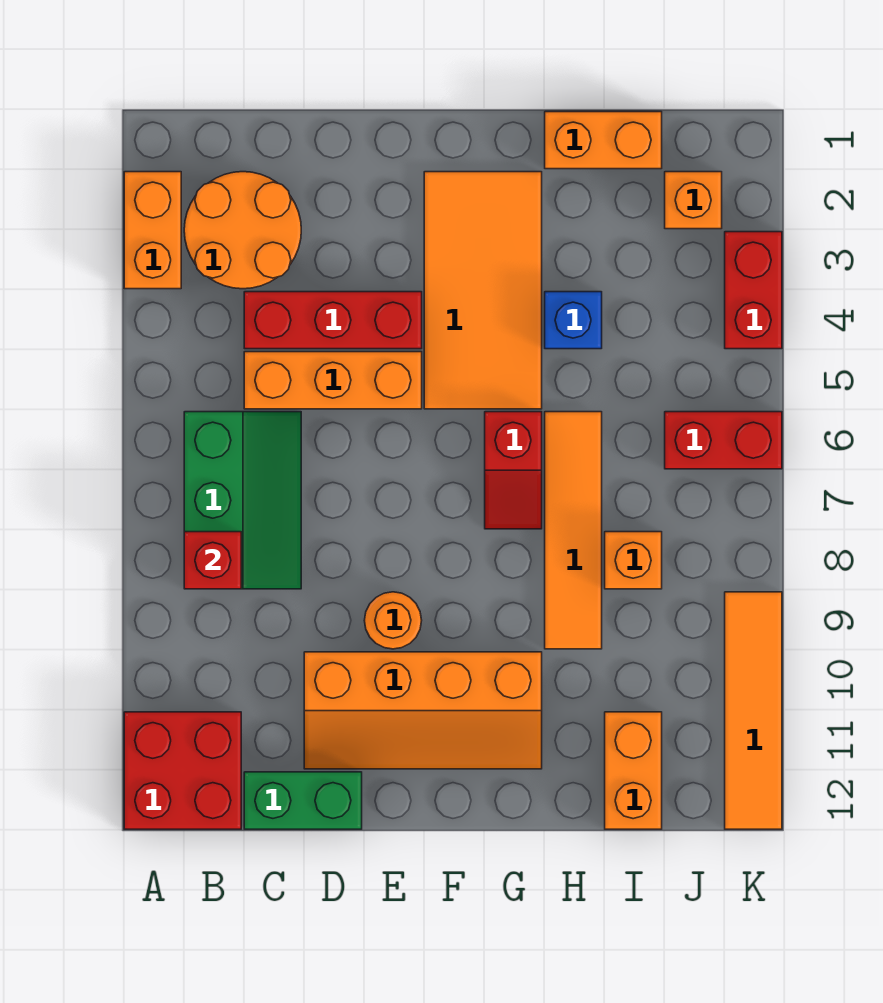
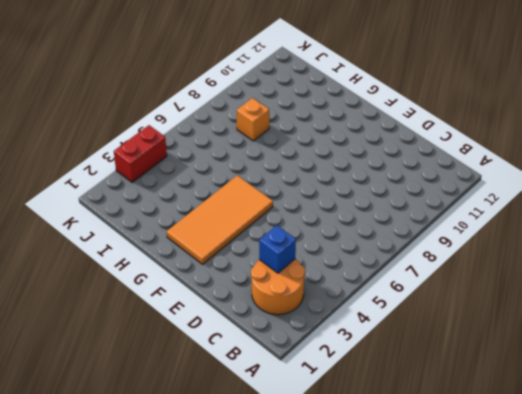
blue brick C3 level 2 -> blue brick H4 level 1
none -> orange brick A2:A3 level 1
none -> red brick A11:B12 level 1
none -> green slope B6:C8 level 1 top B

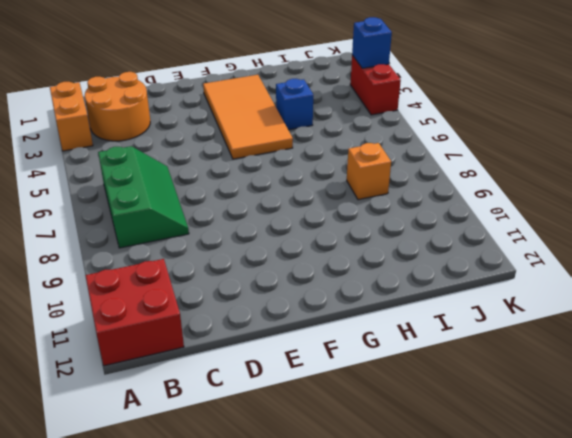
blue brick K3 level 2 -> none
none -> red brick C4:E4 level 1
none -> orange brick C5:E5 level 1
none -> green brick C12:D12 level 1

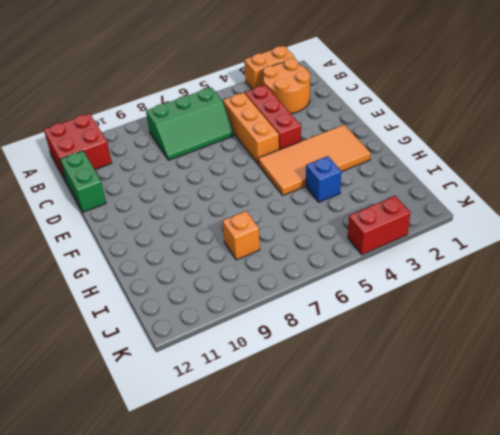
none -> orange slope D10:G11 level 1 top 10
none -> orange round brick E9 level 1
none -> red slope G6:G7 level 1 top 6

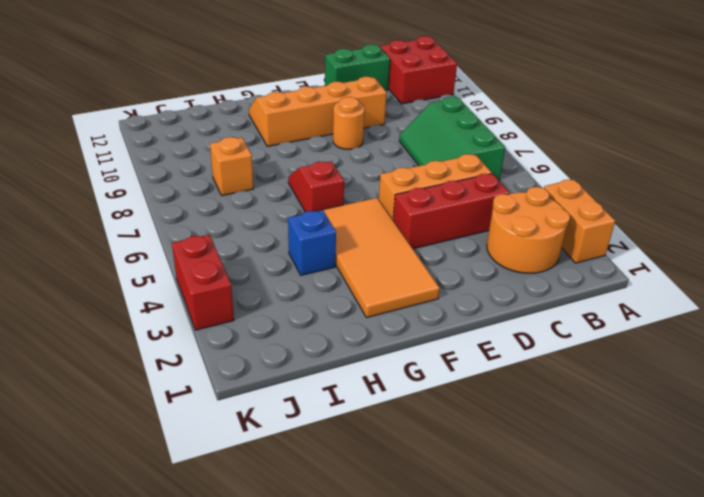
none -> orange brick H1:I1 level 1
none -> orange tile H6:H9 level 1
none -> orange brick I11:I12 level 1

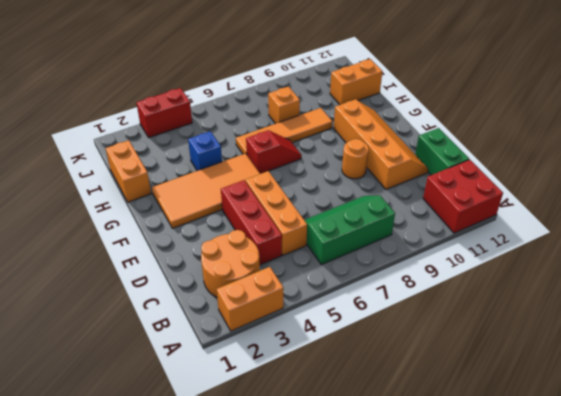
none -> orange brick J2 level 1
none -> red brick J6:K6 level 1
none -> orange tile K9:K12 level 1

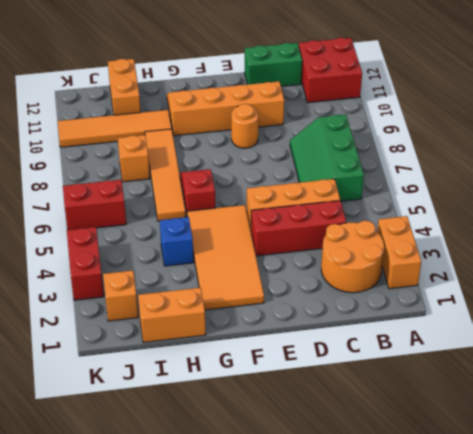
orange tile H10:K10 level 1 -> orange tile K9:K12 level 1
none -> red brick B8 level 2

